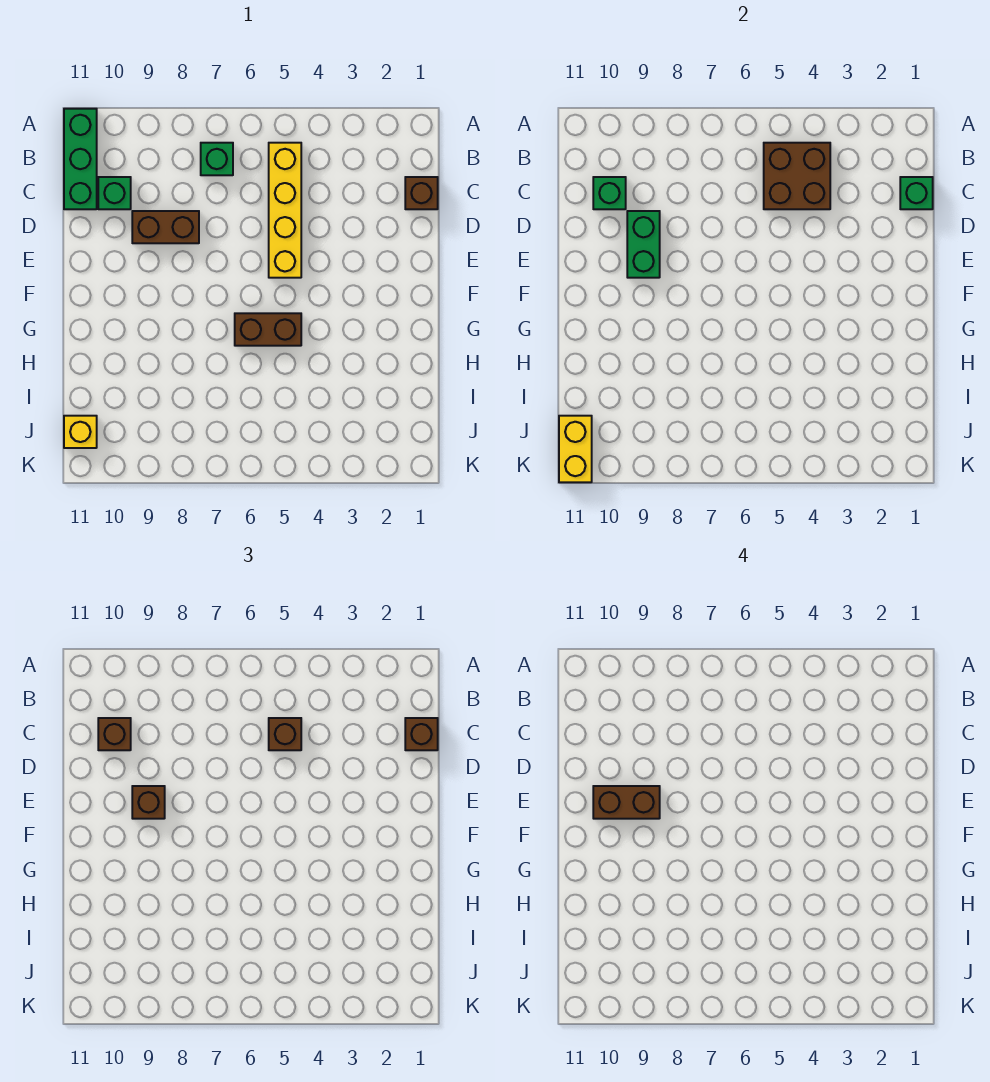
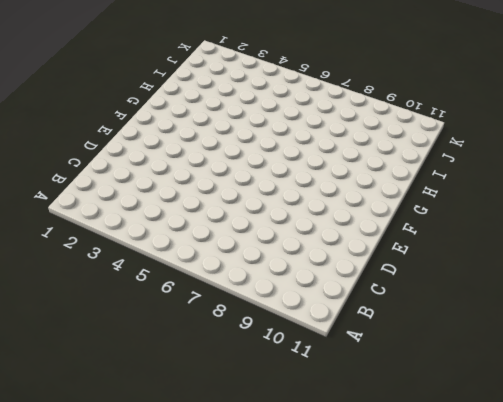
none -> green brick A11:C11 level 1
none -> yellow brick B5:E5 level 1
none -> green brick B7 level 1

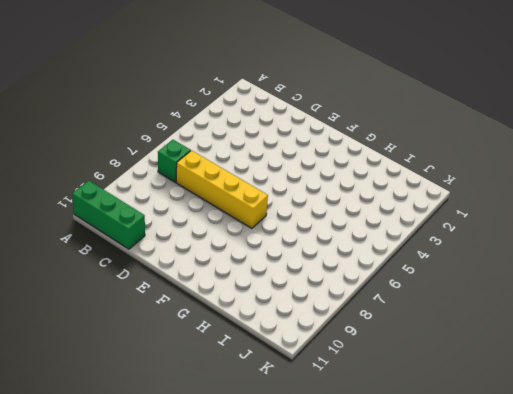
yellow brick C7:F7 level 1 -> yellow brick B5:E5 level 1
none -> brown brick C1 level 1
none -> green brick C10 level 1
none -> brown brick D8:D9 level 1

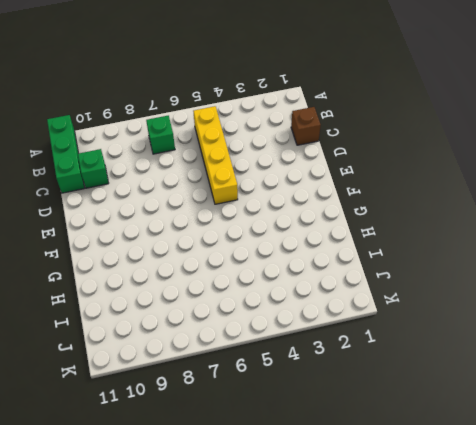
none -> brown brick D8:D9 level 1
none -> brown brick G5:G6 level 1
none -> yellow brick J11 level 1

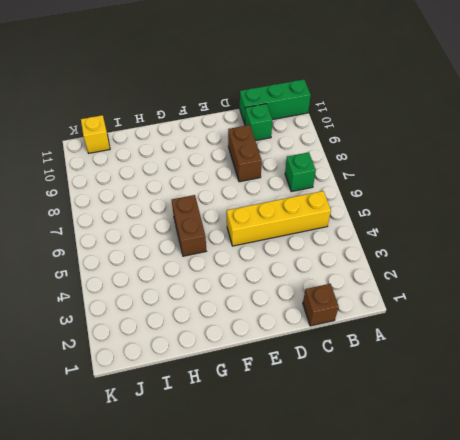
none -> brown brick B4:C5 level 2
none -> green brick C1 level 2
none -> green brick C10 level 2

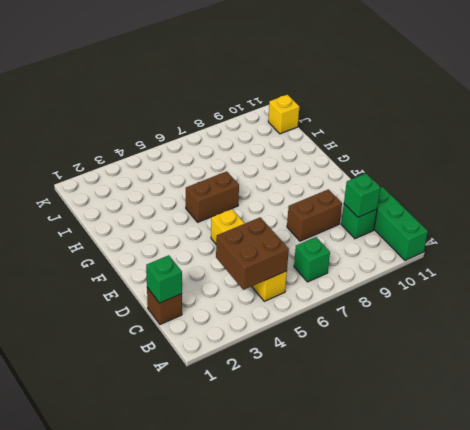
none -> green brick D9:E9 level 2
none -> yellow brick J11:K11 level 2
none -> brown brick C1 level 3

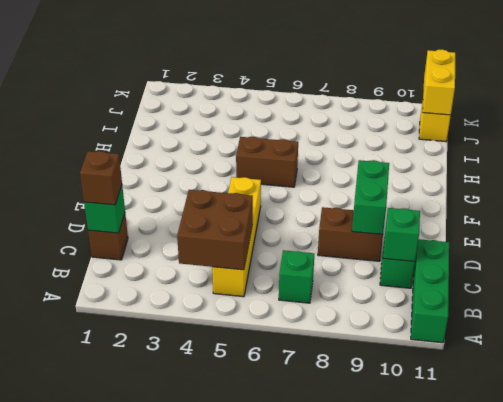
none -> brown brick C5 level 3
none -> brown brick C10 level 3
none -> brown brick E9 level 3

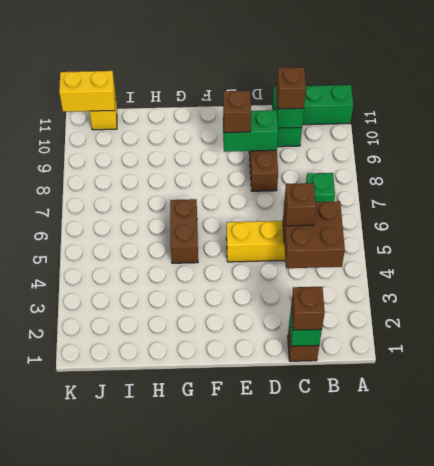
none -> brown brick E9:E10 level 4

